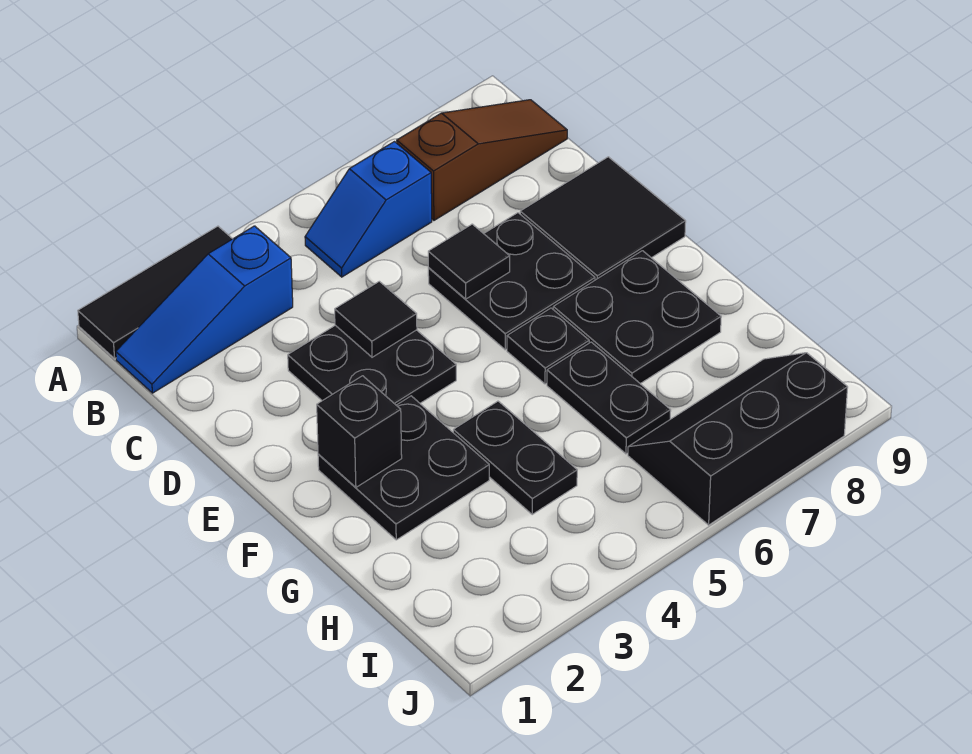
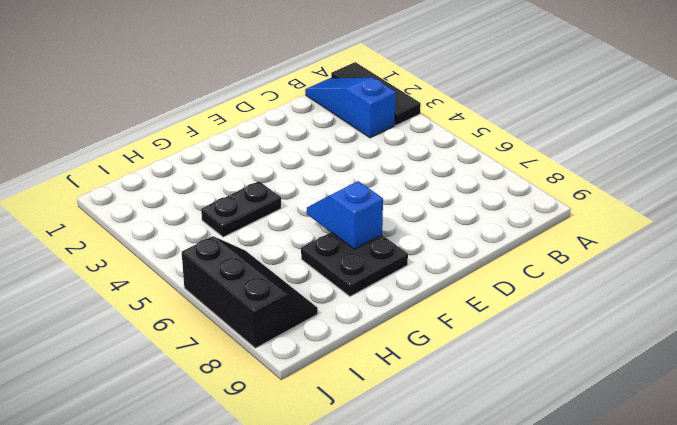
blue slope F6:F7 level 2 top 7 -> blue slope B5:B6 level 1 top 6
none -> brown slope B7:B9 level 1 top 7
none -> black plate D3:E4 level 1
none -> black plate D6:E7 level 1

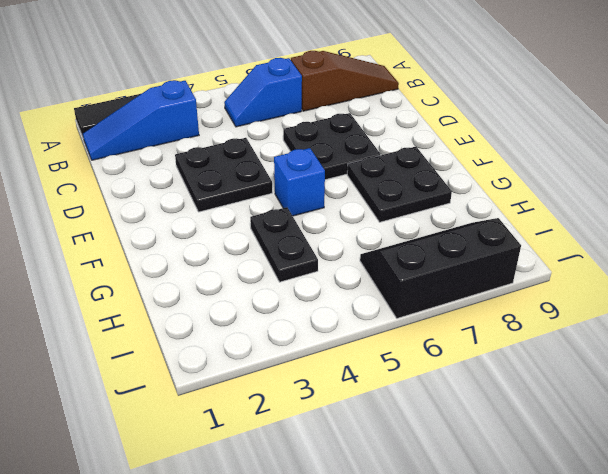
blue brick F5 level 1 -> none
none -> black tile D8:E9 level 1
none -> black plate F2:G3 level 1
none -> black plate F6 level 1

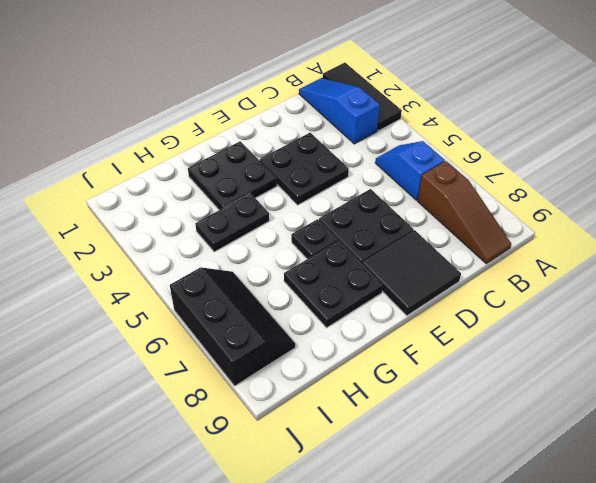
none -> black plate G6:H6 level 1
none -> black tile D4 level 2
none -> black tile D6 level 2

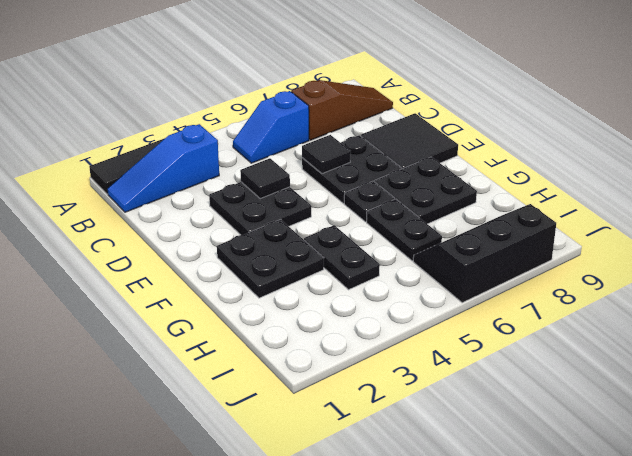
none -> black brick F2 level 2

